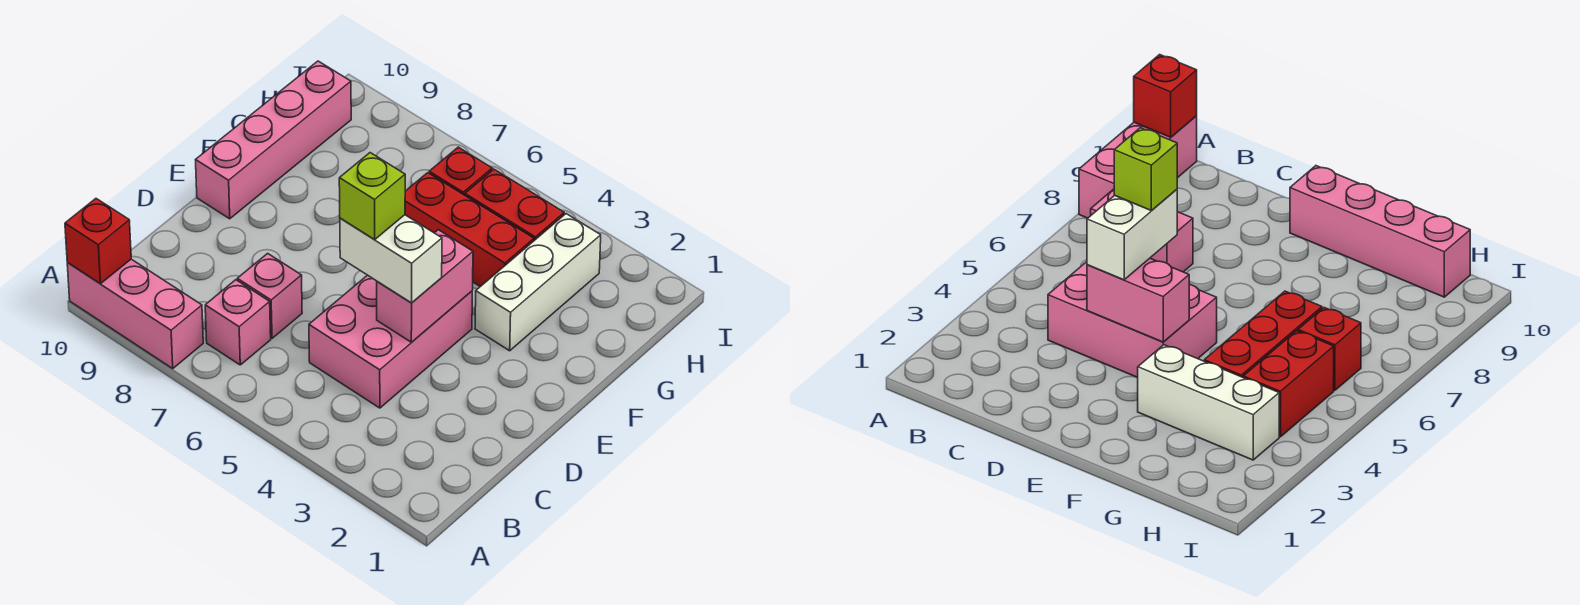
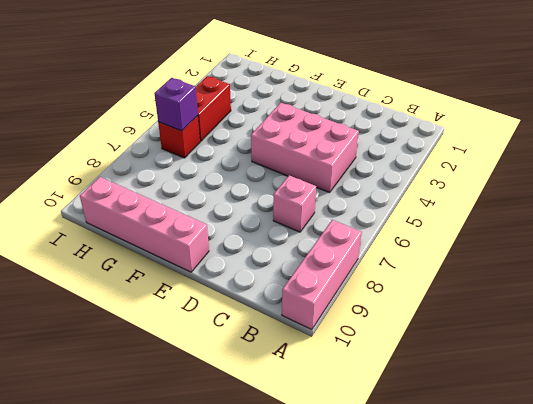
purple brick H6 level 2 -> none
none -> pink brick B7 level 1
none -> white brick F3:H3 level 1
none -> red brick G4:G6 level 1

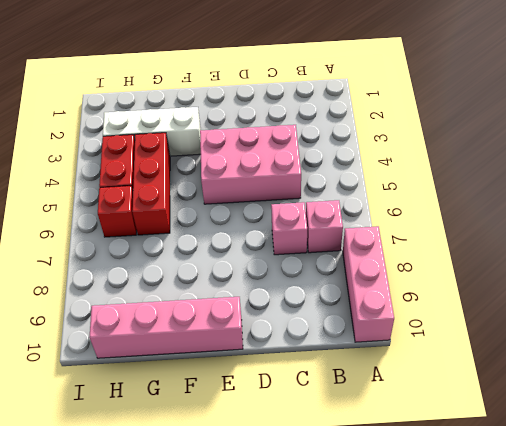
none -> red brick A10 level 2
none -> pink brick D4:E4 level 2
none -> white brick D4:D5 level 3

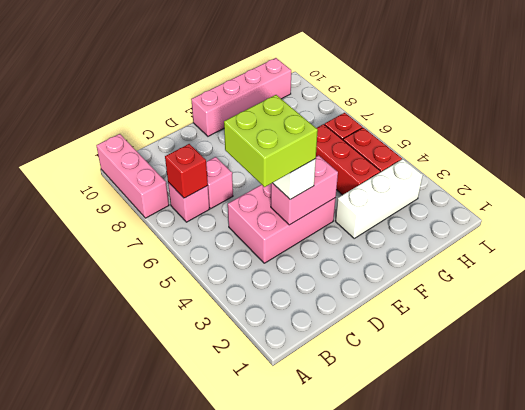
red brick B7 level 2 -> red brick A10 level 2
lime brick C4:D5 level 4 -> lime brick D5 level 4

